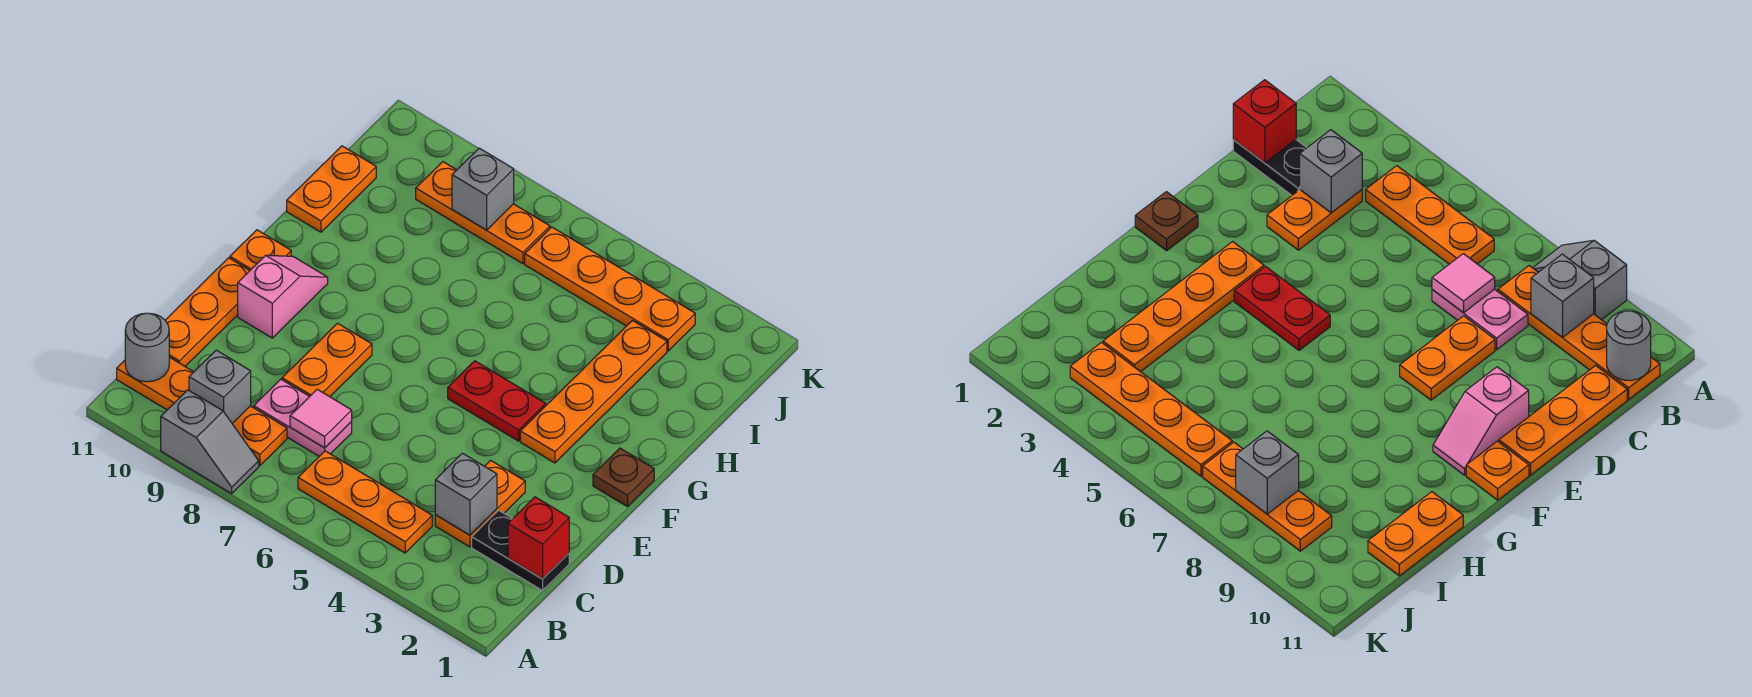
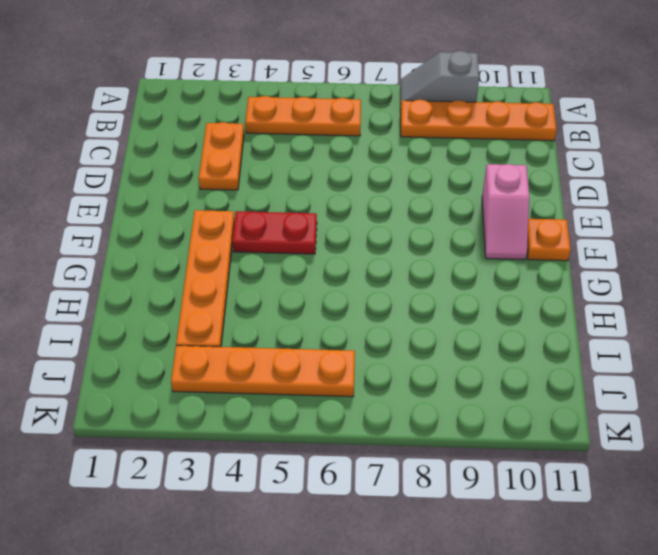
none -> black plate C1:C2 level 1
none -> pink plate C7:C8 level 1
none -> orange plate C11:E11 level 1

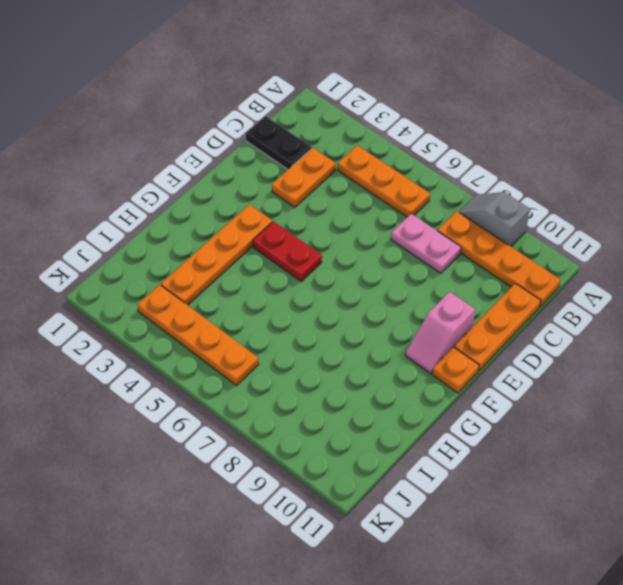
none -> orange plate D8:E8 level 1
none -> brown plate F1 level 1
none -> orange plate H11:I11 level 1

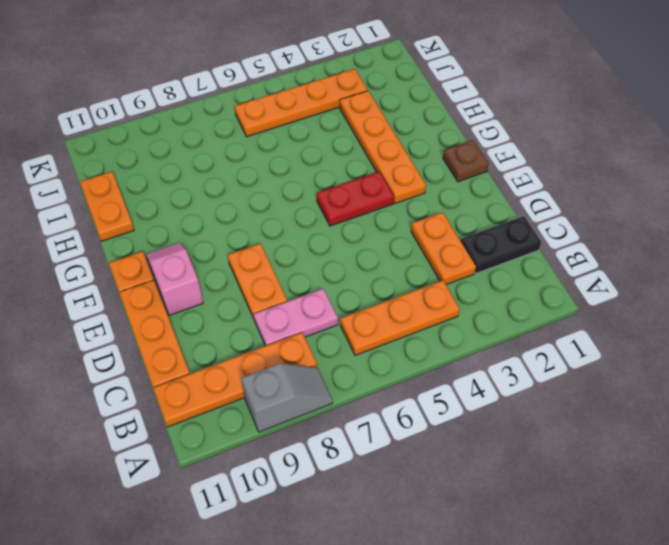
none -> orange plate J7:J9 level 1
none -> grey brick B9 level 2
none -> grey round brick B11 level 2

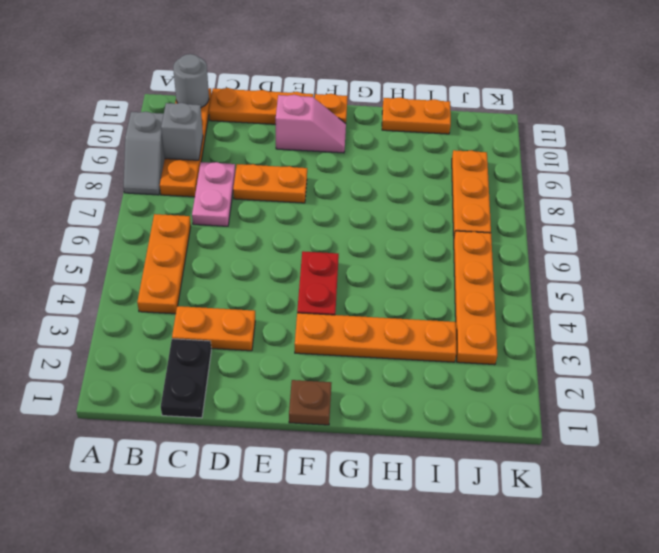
none -> red brick C1 level 2
none -> grey brick C3 level 2
none -> pink tile C7 level 2

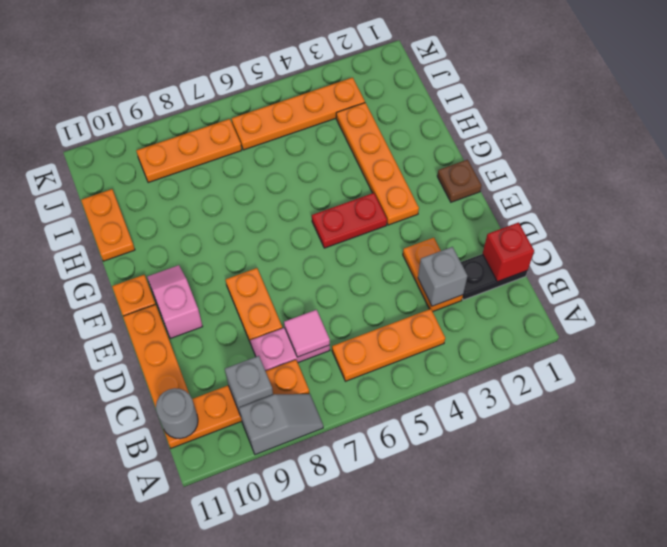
none -> grey brick J8 level 2

